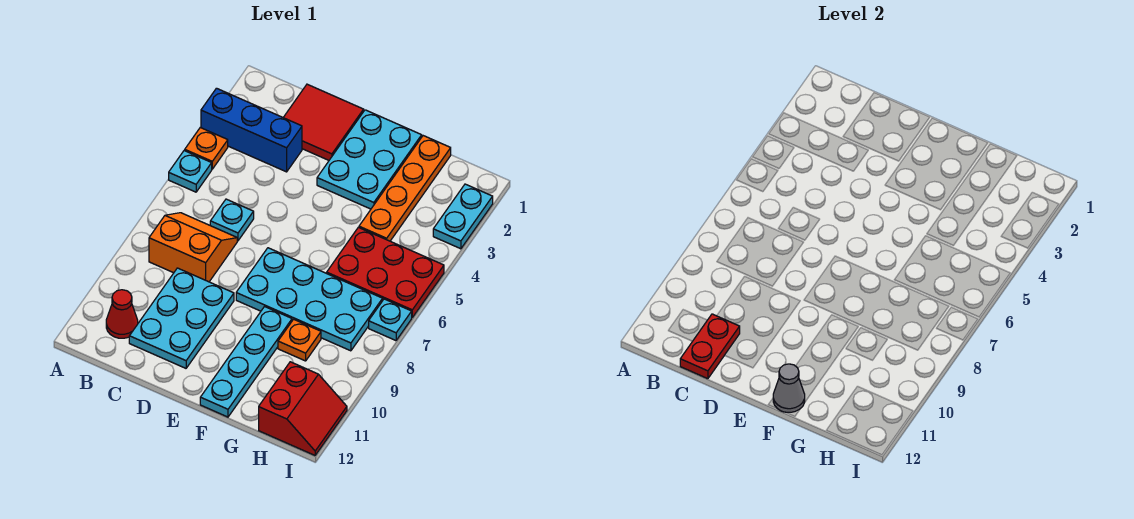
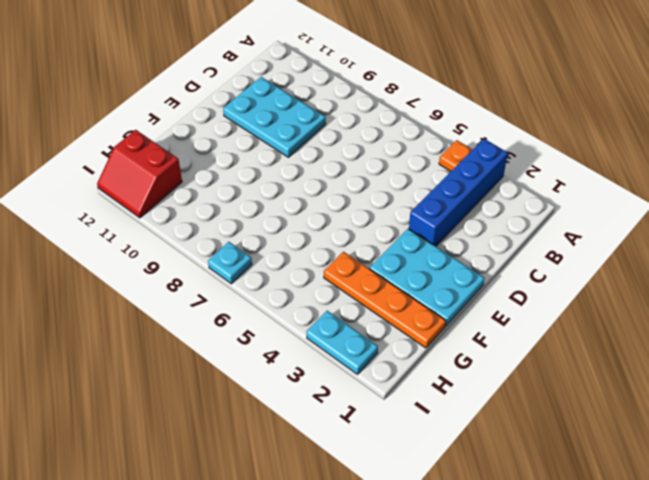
blue brick A3:D3 level 1 -> blue brick A3:C3 level 1
none -> cyan plate A5 level 1
none -> orange slope B7:C8 level 1 top 8
none -> red cone B11 level 1

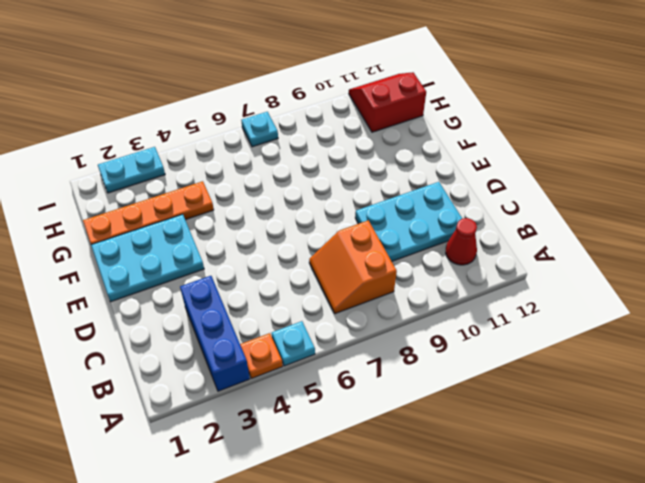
none -> red tile C1:D2 level 1
none -> cyan plate C6 level 1
none -> cyan plate E7:H8 level 1

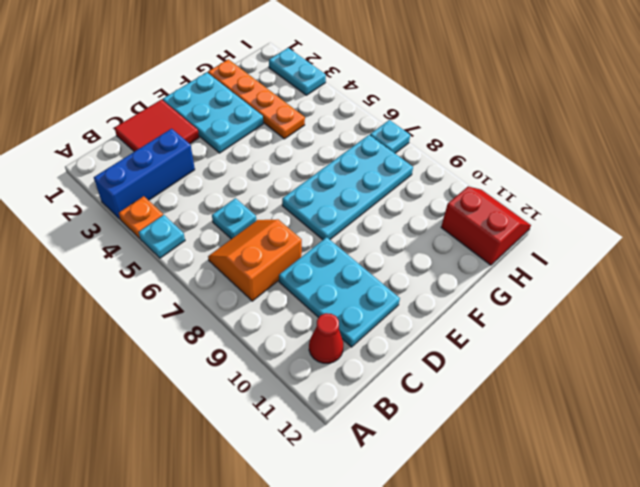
none -> cyan plate F9:F12 level 1
none -> red plate G5:I6 level 1
none -> orange plate G9 level 1

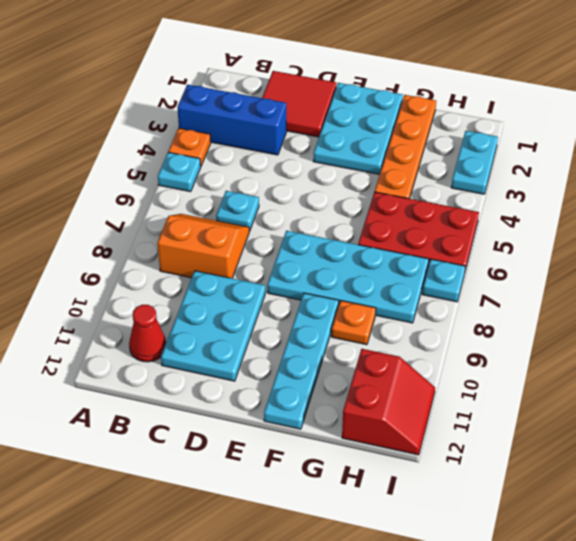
none -> red plate C11:C12 level 2
none -> grey cone F12 level 2

